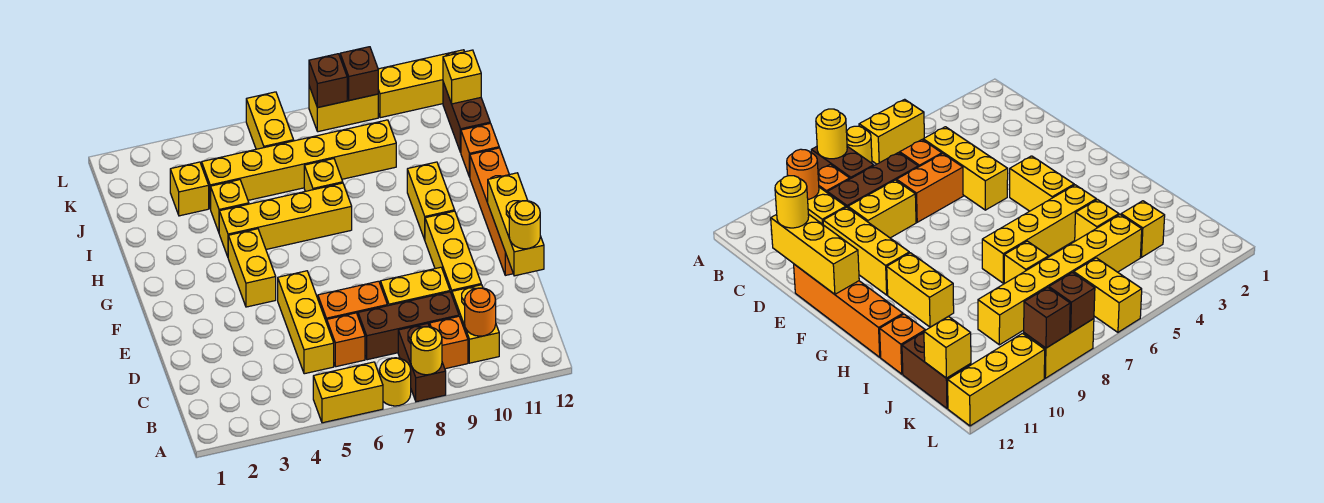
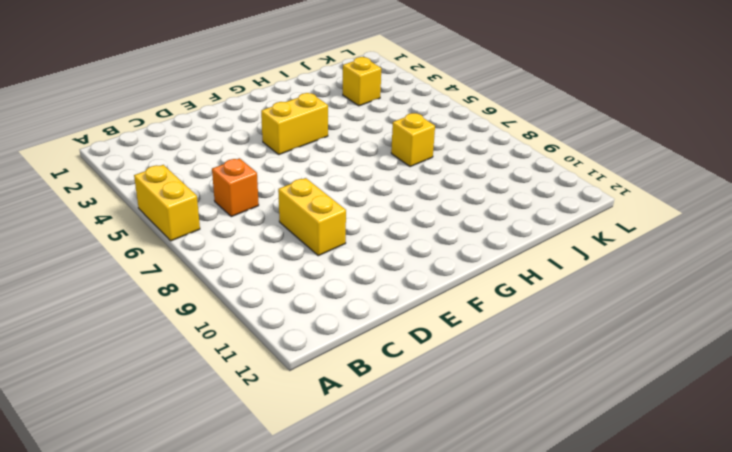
none -> yellow round brick A7 level 1
none -> brown brick A8:B8 level 1
none -> orange brick B9 level 1
none -> yellow brick B10:C10 level 1

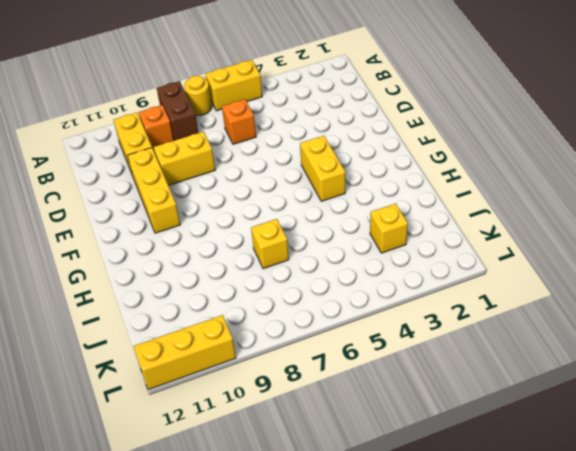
none -> yellow brick C5:E5 level 1
none -> brown brick C7:C9 level 1
none -> orange brick D6:D7 level 1
none -> orange brick E12:H12 level 1

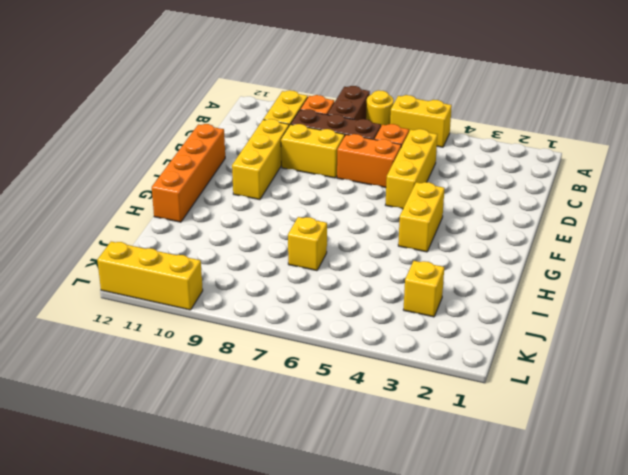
none -> yellow brick G10:H10 level 1
none -> yellow brick H4:H7 level 1
none -> yellow brick I4 level 1
none -> orange brick I12 level 1

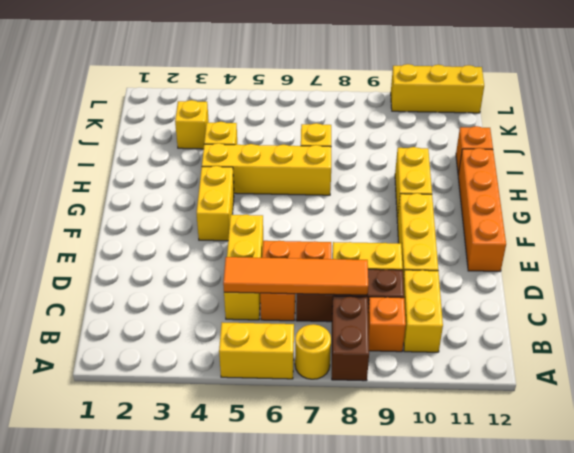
orange tile C5:C8 level 2 -> none
none -> yellow brick J4:J9 level 1
none -> brown brick J12:K12 level 1
none -> yellow brick K6:L6 level 1
none -> yellow brick L8:L9 level 1

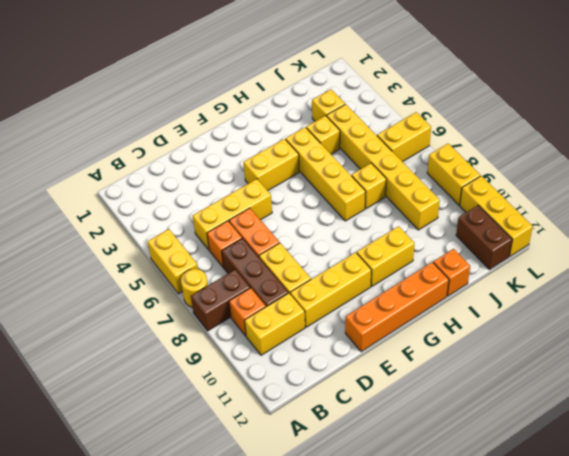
brown brick K11:K12 level 1 -> brown brick J12:K12 level 1
none -> yellow round brick A8 level 2
none -> orange round brick B10 level 2
none -> yellow brick D12:F12 level 2
none -> yellow brick K12 level 2

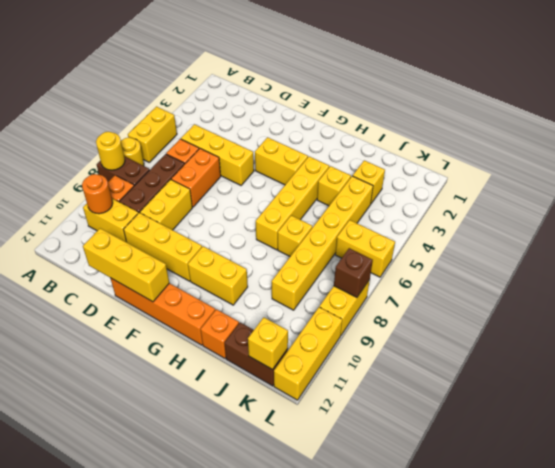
none -> brown brick L9 level 2
none -> yellow round brick D12 level 3

